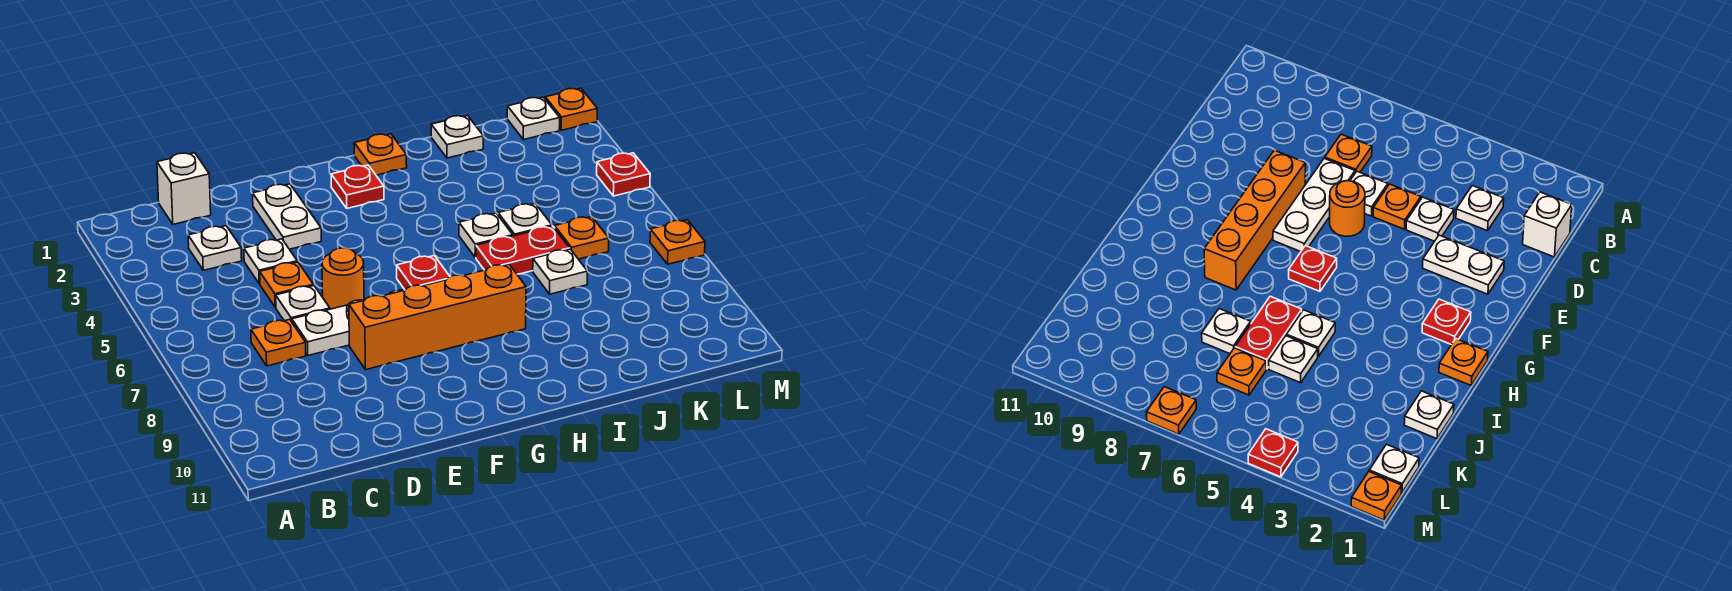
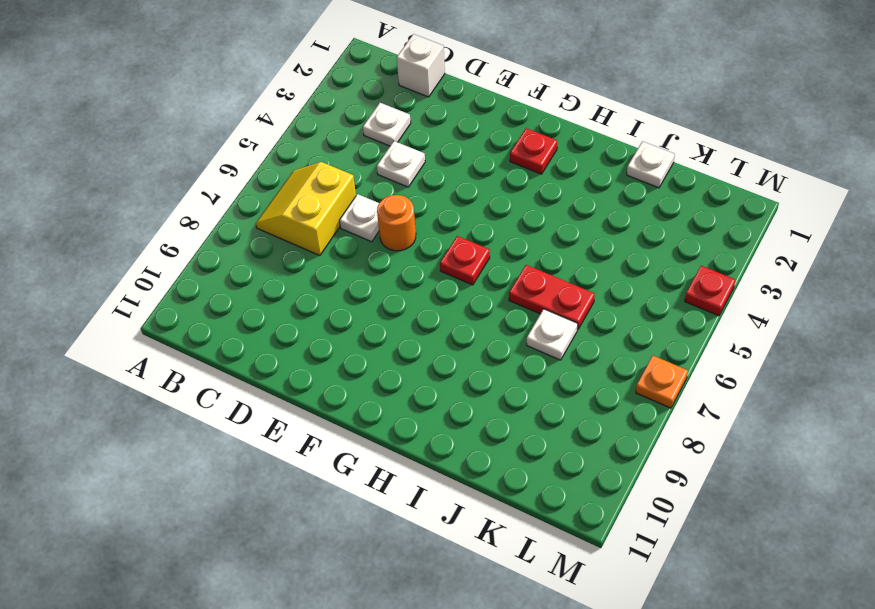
yellow slope B6:C7 level 1 top C -> orange plate C7 level 1
none -> orange plate D5 level 1
none -> white plate D7:F7 level 1
none -> white plate E2:E3 level 1

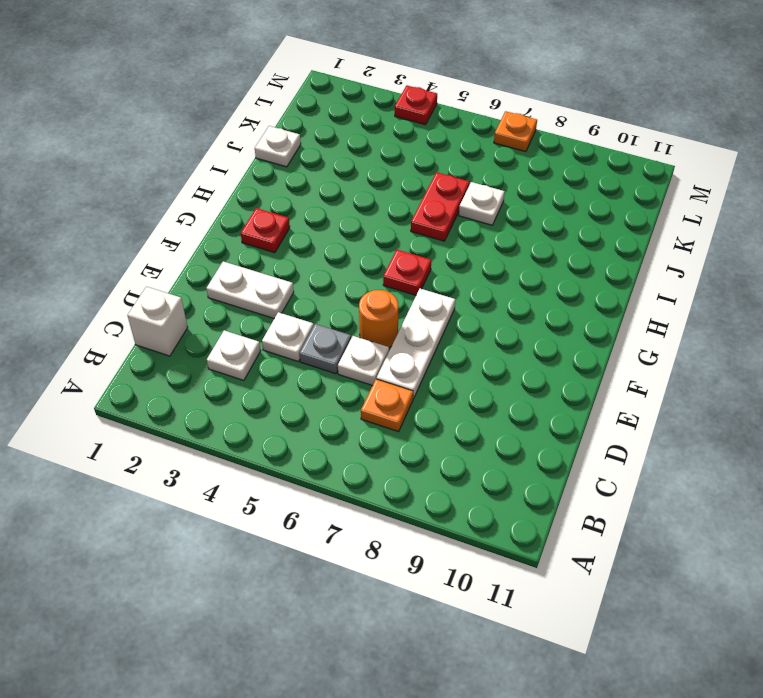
grey plate D5 level 1 -> orange plate D5 level 1
none -> orange brick E8:H8 level 1
none -> orange plate H1 level 1
none -> white plate I5 level 1

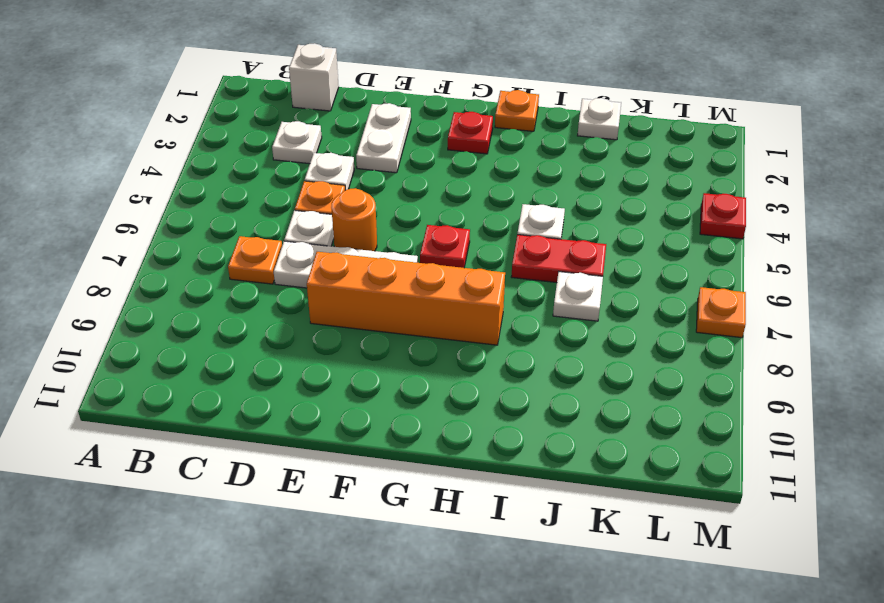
none -> white plate J5 level 1
none -> orange plate K6 level 1
none -> white plate L1 level 1

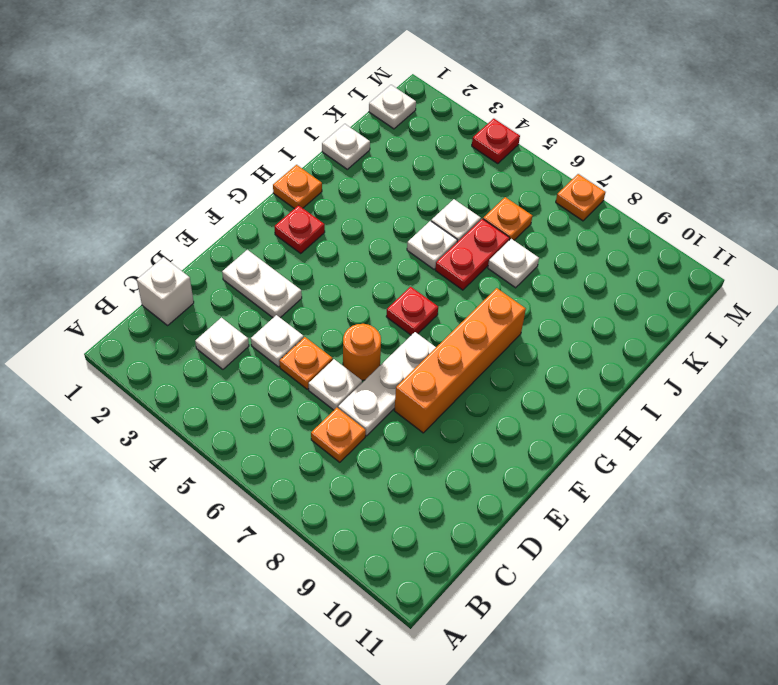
none -> orange plate M1 level 1

